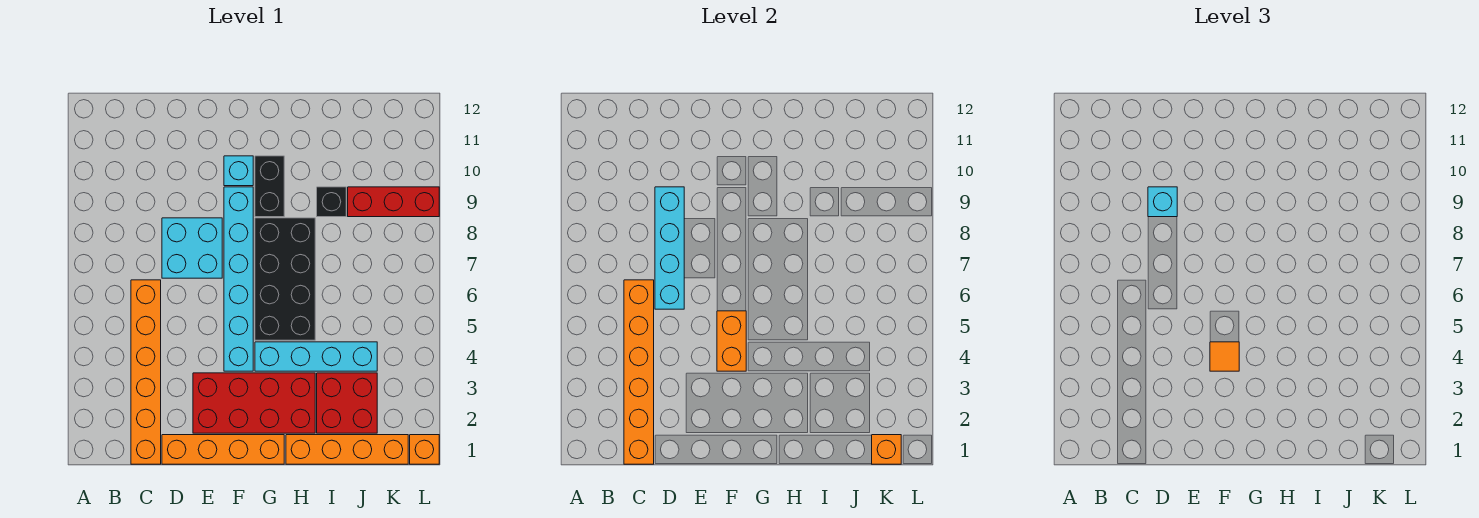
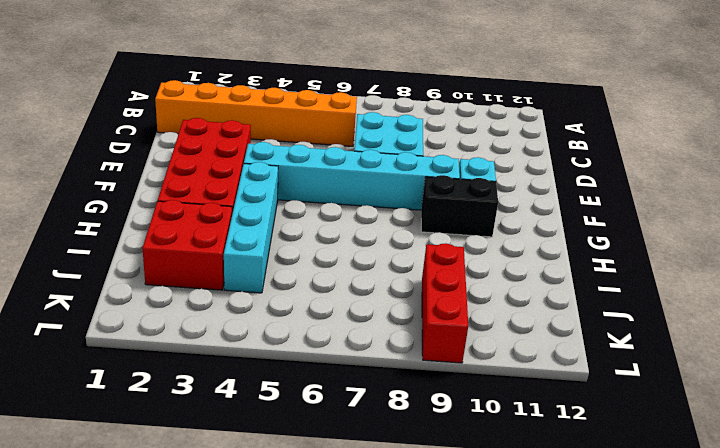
none -> orange brick D1:G1 level 1
none -> black brick G5:H8 level 1
none -> orange brick H1:K1 level 1

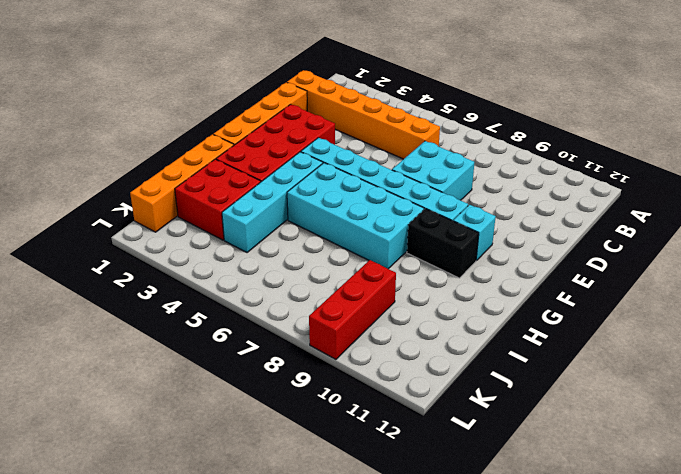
cyan brick G5:H8 level 1 -> black brick G5:H8 level 1
none -> black brick I9 level 1
none -> orange brick L1 level 1
none -> orange brick C1:C6 level 2

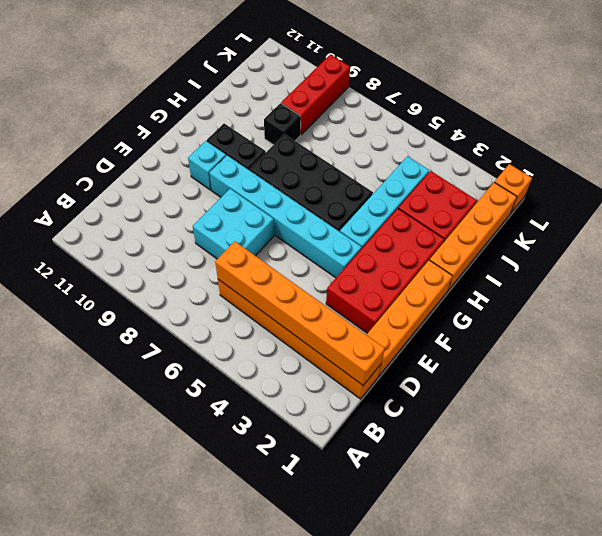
none -> cyan brick D6:D9 level 2
none -> orange brick F4:F5 level 2
none -> orange brick K1 level 2

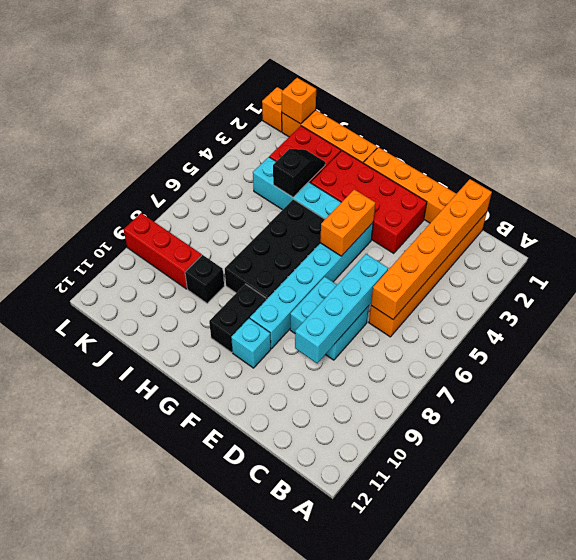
black slope I3:I4 level 2 top 4 -> none
none -> cyan brick D9 level 3
none -> orange tile F4 level 3

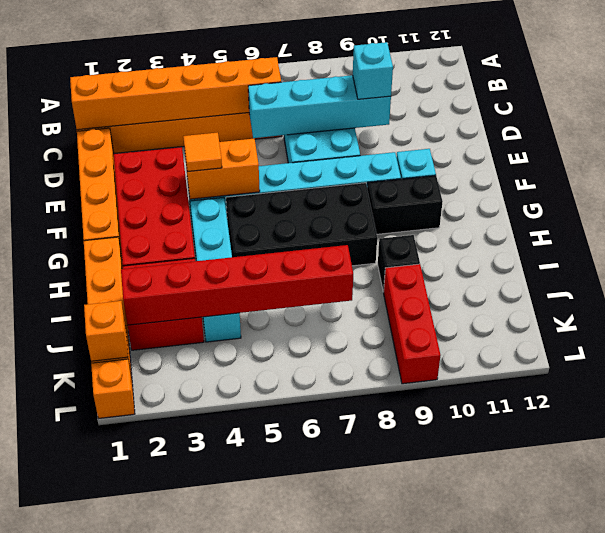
red brick J2:J7 level 2 -> none

